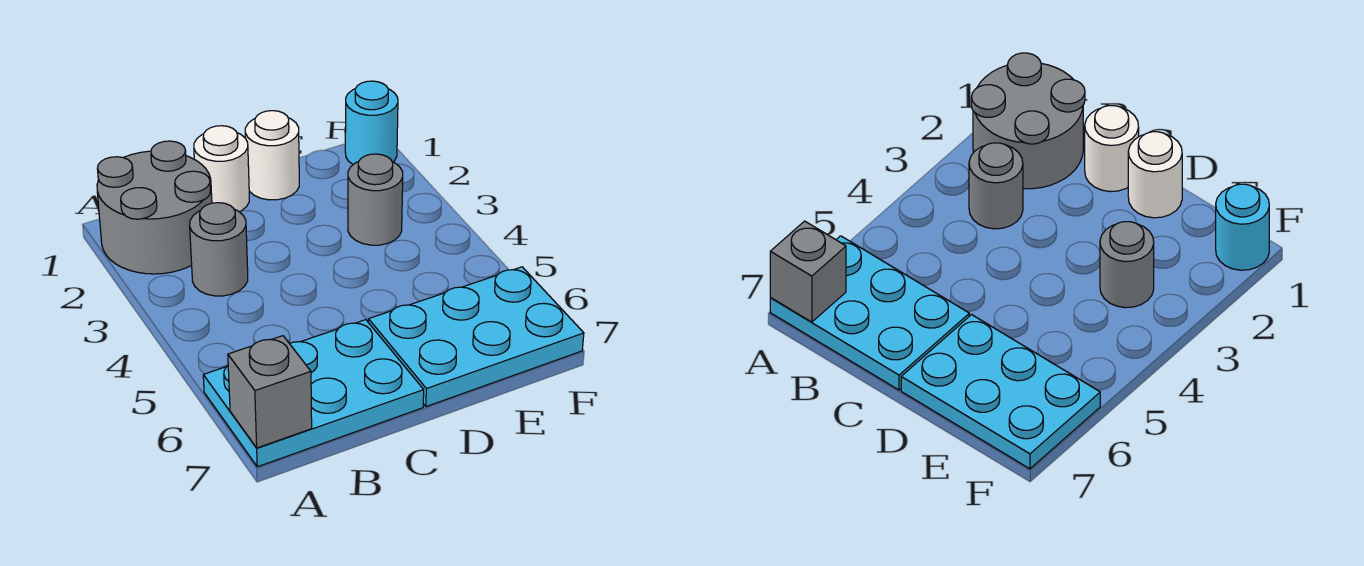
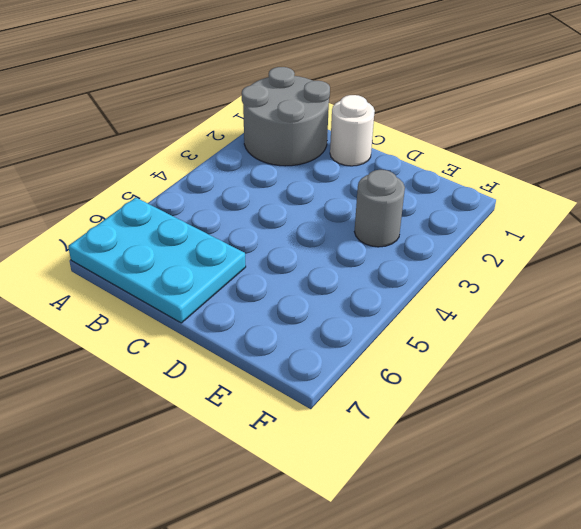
none -> grey round brick B3 level 1
none -> white round brick D1 level 1

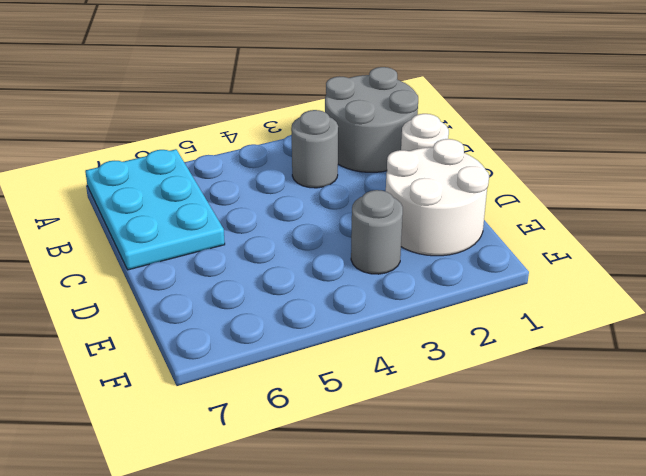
white round brick D1:E2 level 1 -> white round brick D1 level 1
none -> cyan plate D6:F7 level 1
none -> cyan round brick F1 level 1

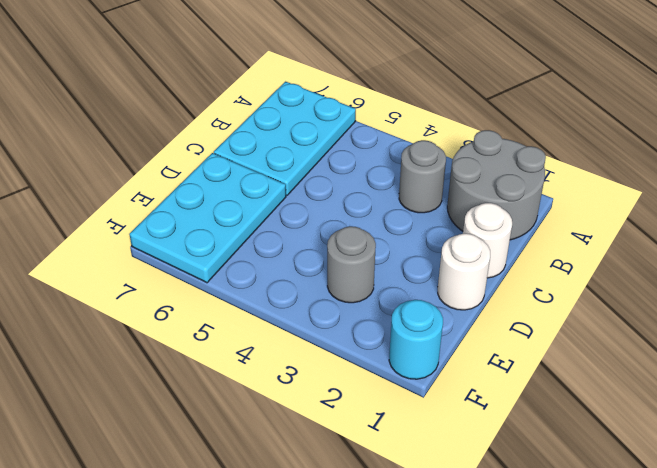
none -> grey brick A7 level 2

